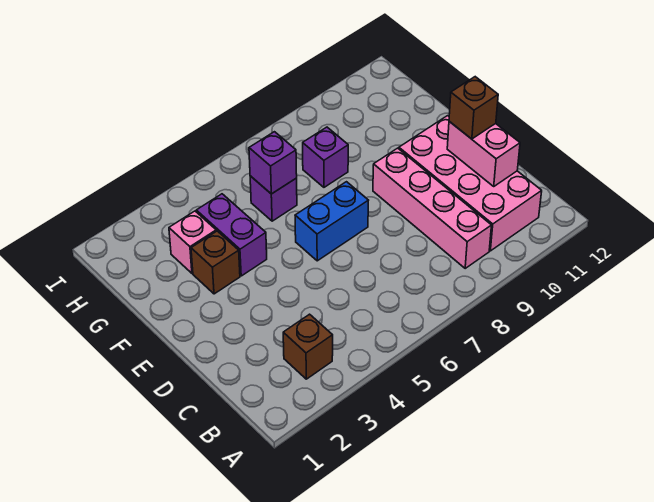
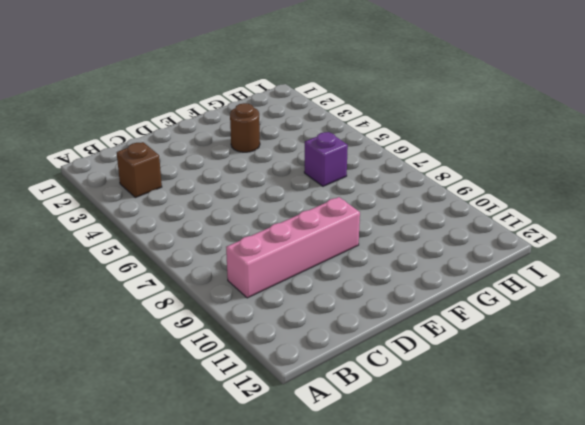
brown round brick F3 level 1 -> brown brick F3 level 1
none -> pink brick B10:E11 level 1
none -> blue brick E6:E7 level 1
none -> purple brick F4:G4 level 1

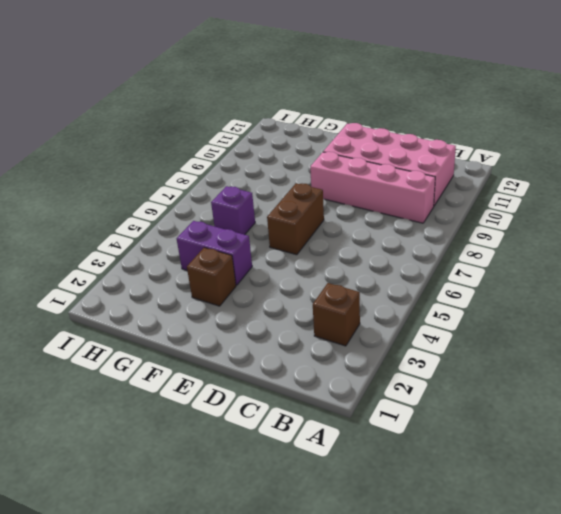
brown brick E6:E7 level 1 -> blue brick E6:E7 level 1
none -> pink brick G3 level 1
none -> purple brick G8 level 1
none -> pink brick C11:D11 level 2

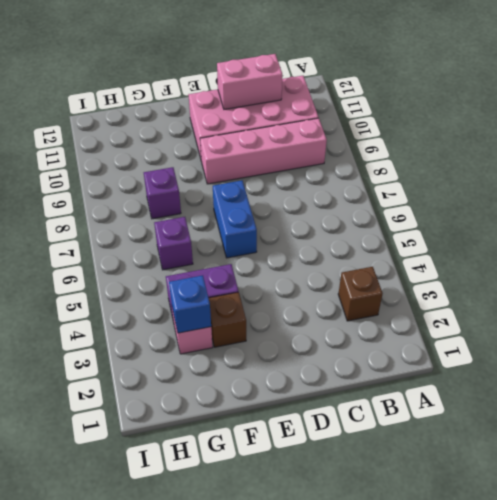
blue brick G3 level 2 -> none
none -> purple brick G6 level 2
none -> brown brick D11 level 3

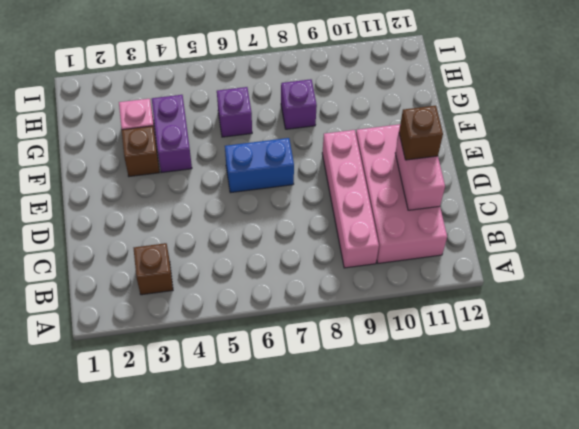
none -> purple brick G6 level 2

